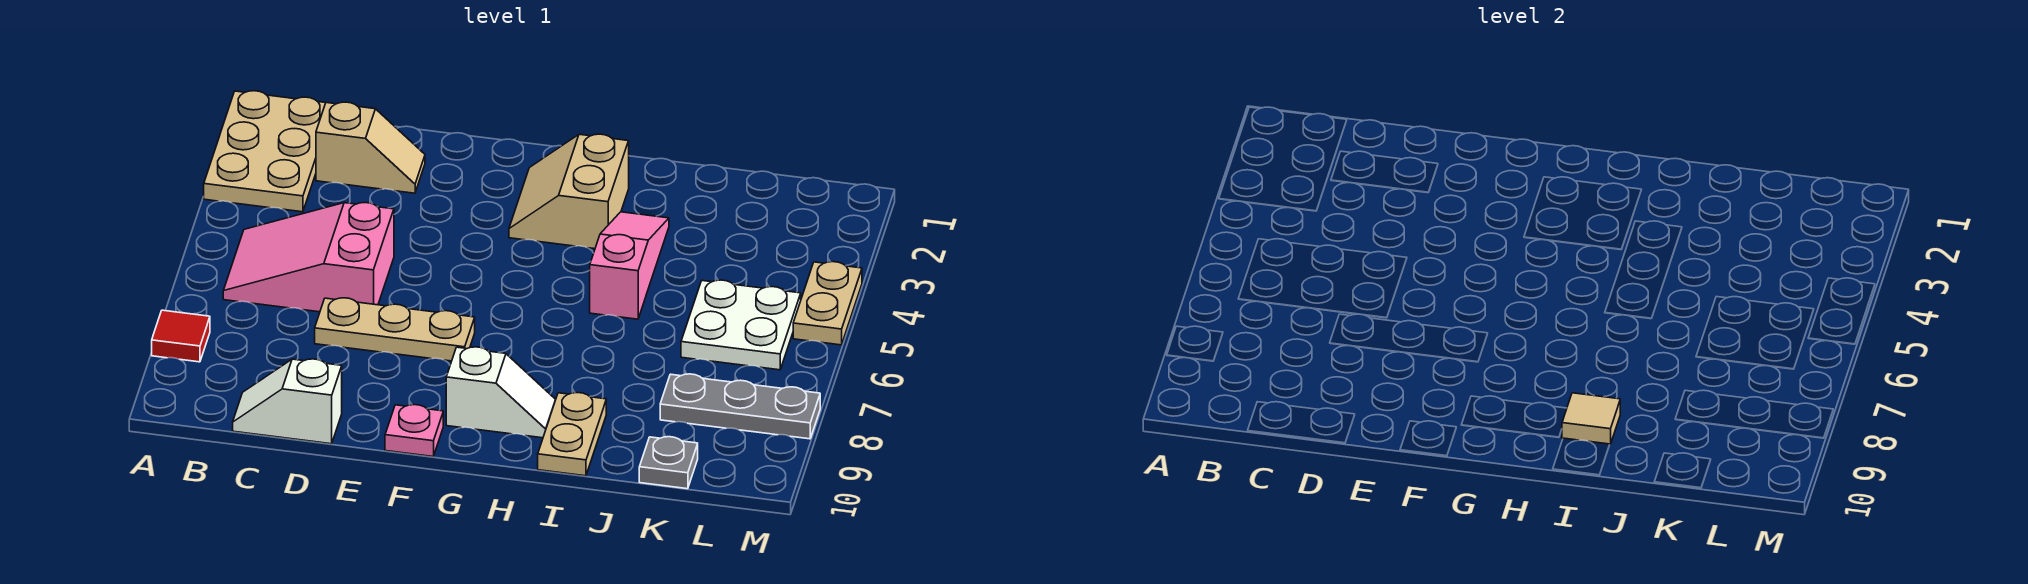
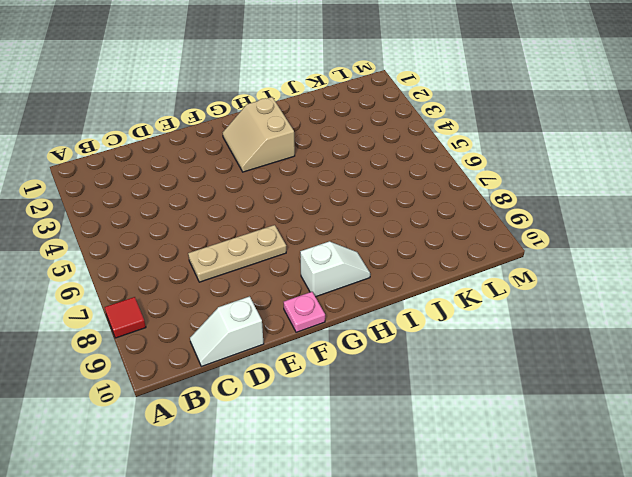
none -> tan plate A1:B3 level 1
none -> pink slope B5:D6 level 1 top D
none -> tan slope C2:D2 level 1 top C

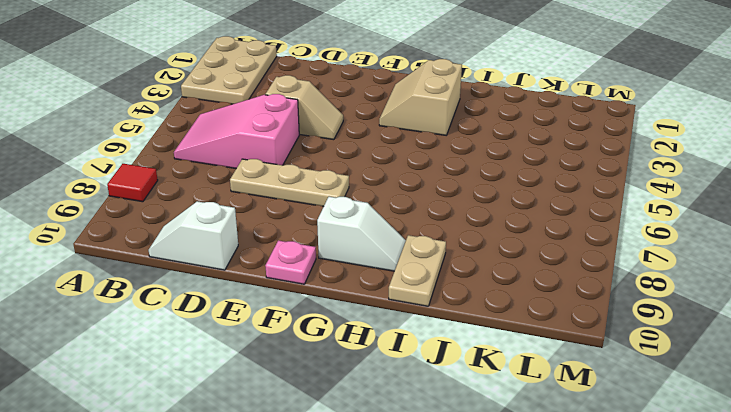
tan slope D4:E4 level 1 top D -> tan slope C2:D2 level 1 top C
none -> pink slope I3:I5 level 1 top 5
none -> white plate K5:L6 level 1
none -> grey plate K8:M8 level 1

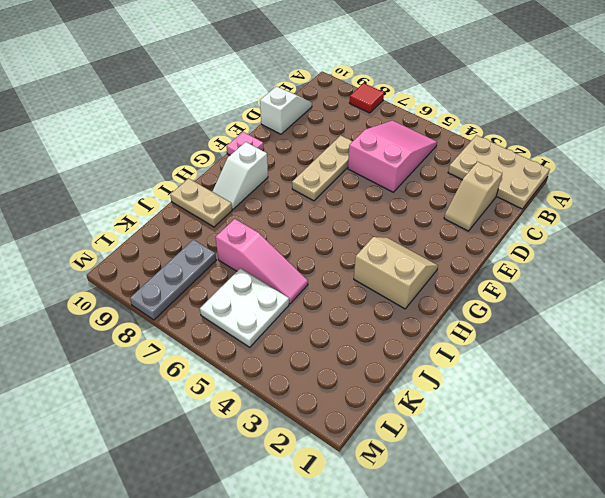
pink slope J5:J7 level 1 top 7 -> pink slope I3:I5 level 1 top 5
none -> grey plate K10 level 1
none -> tan plate M4:M5 level 1
none -> tan tile I9 level 2

